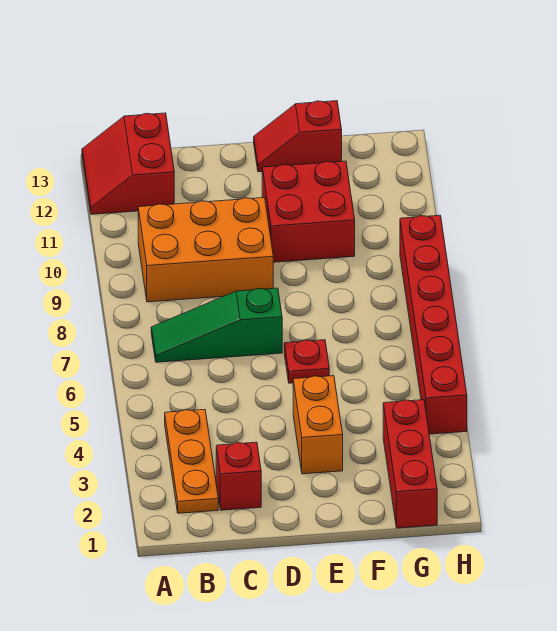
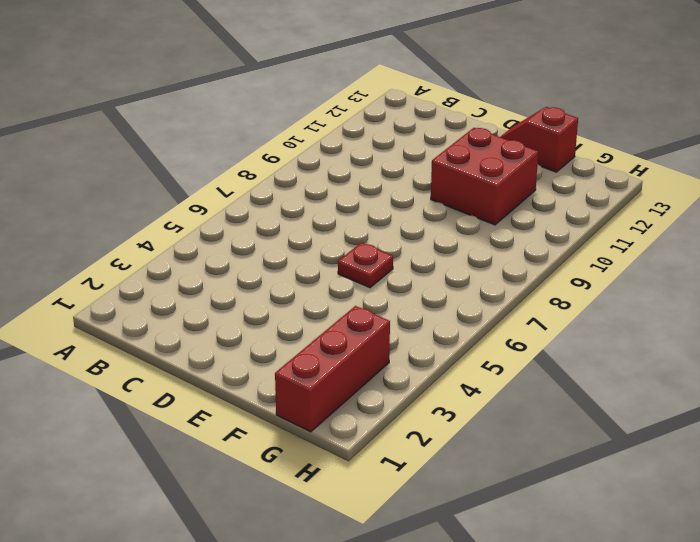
none -> red slope A12:B13 level 1 top B
none -> orange plate B2:B4 level 1

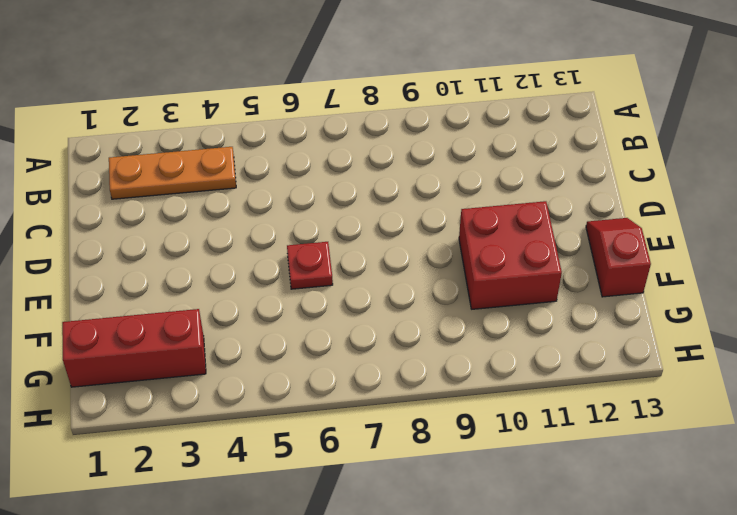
none -> red slope A12:B13 level 1 top B
none -> green slope B7:D7 level 1 top D

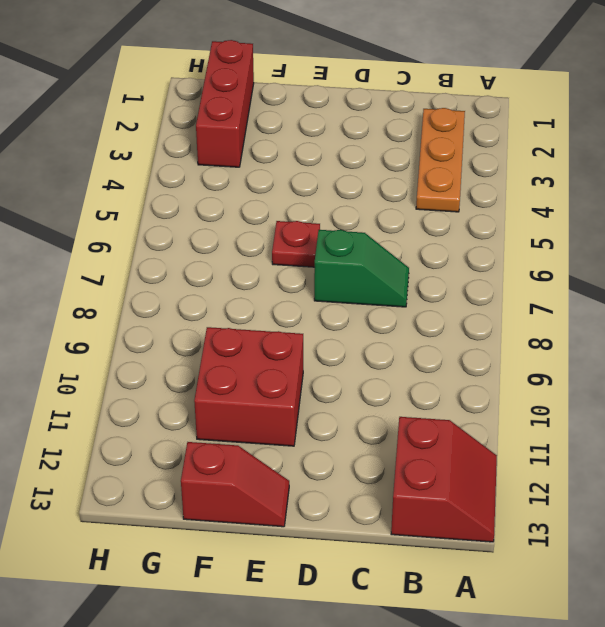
green slope C7:D7 level 1 top D -> green slope B7:D7 level 1 top D
none -> orange brick B9:D10 level 1
none -> red brick C2 level 1

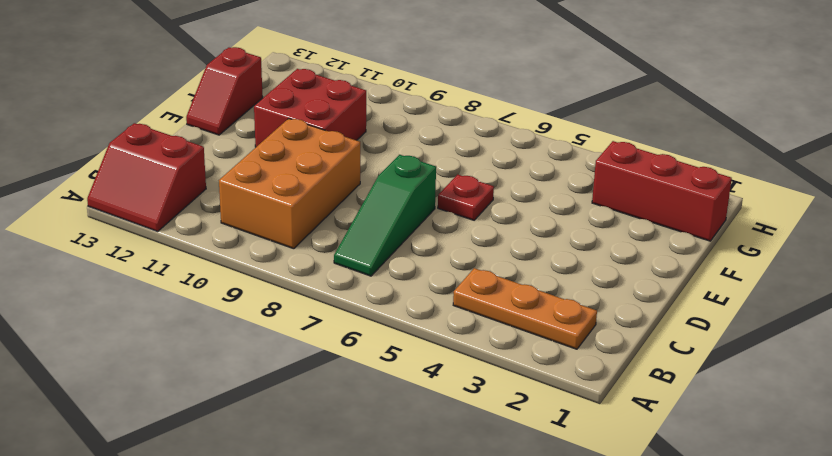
none -> red brick C2 level 1
none -> orange brick E3:E4 level 1

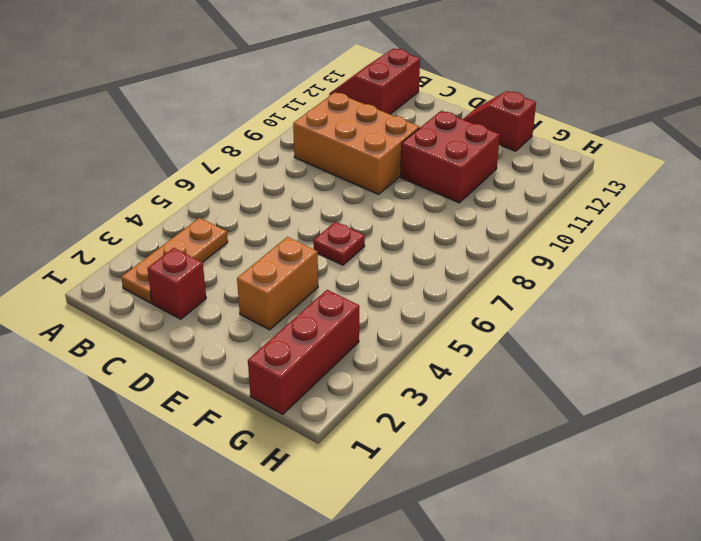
none -> green slope B7:D7 level 1 top D
none -> red brick H4:H9 level 1

